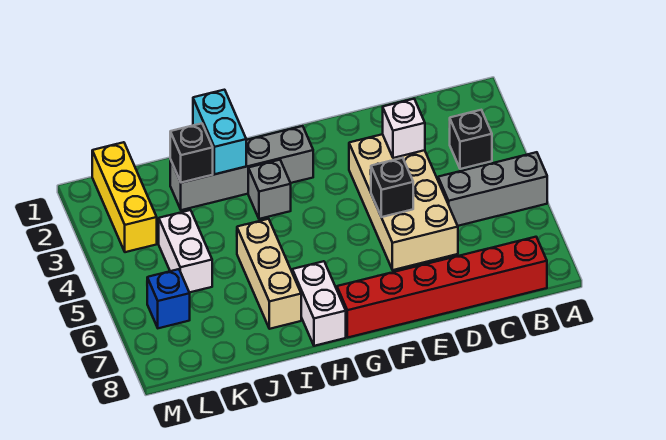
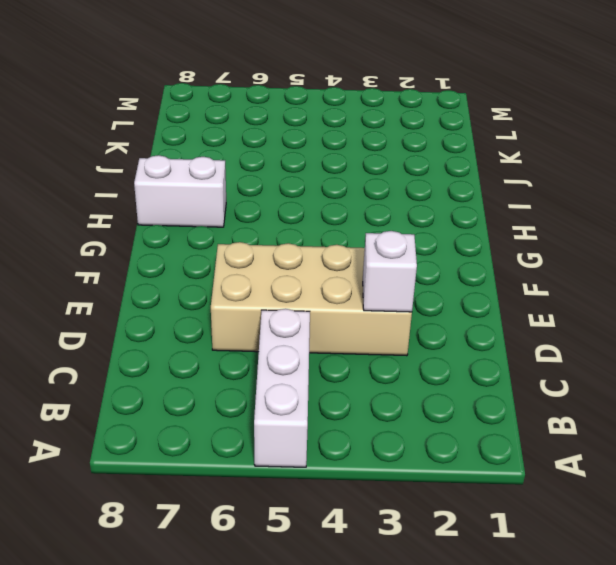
white brick A5:C5 level 1 -> grey brick A5:C5 level 1
none -> black brick B3 level 1
none -> red brick B8:G8 level 1
none -> grey brick G2:J2 level 1

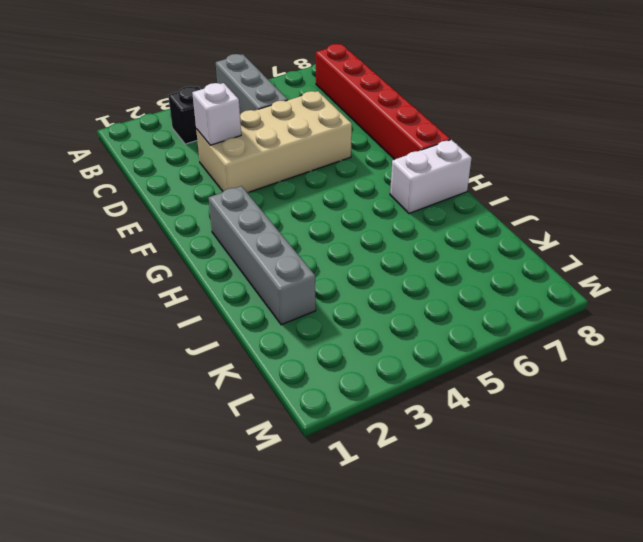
none -> grey brick H3 level 1
none -> tan brick I5:I7 level 1
none -> white brick K4:K5 level 1

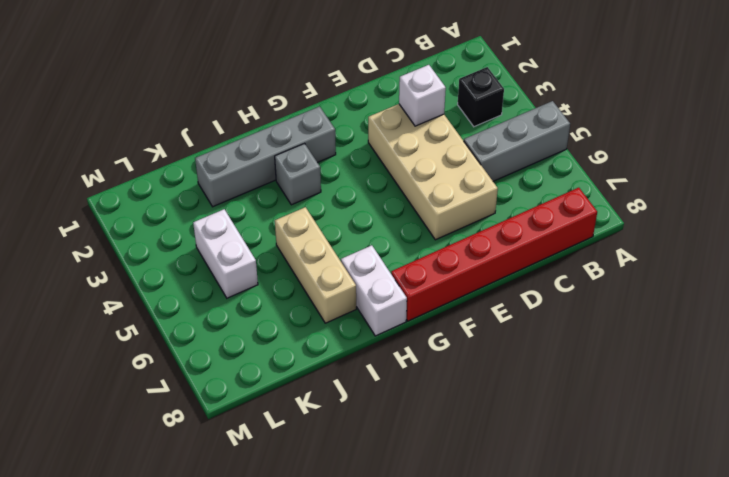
none -> yellow brick L1:L3 level 1
none -> blue brick L6 level 1
none -> black brick E5 level 2

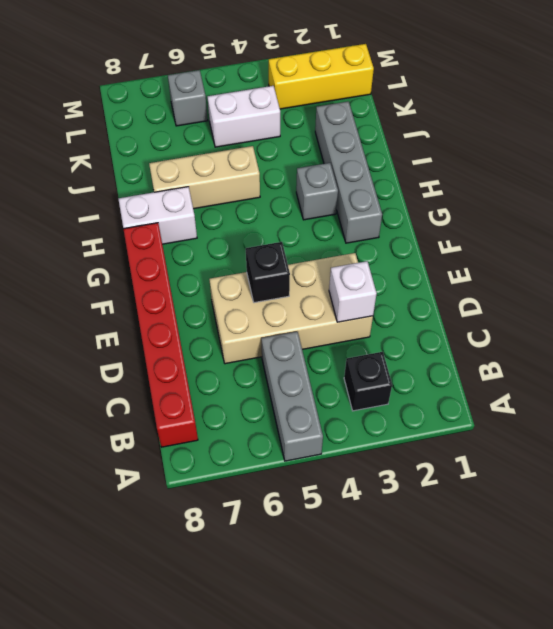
grey brick L6 level 1 -> blue brick L6 level 1
none -> cyan brick I1:I2 level 2
none -> black brick J2 level 2

